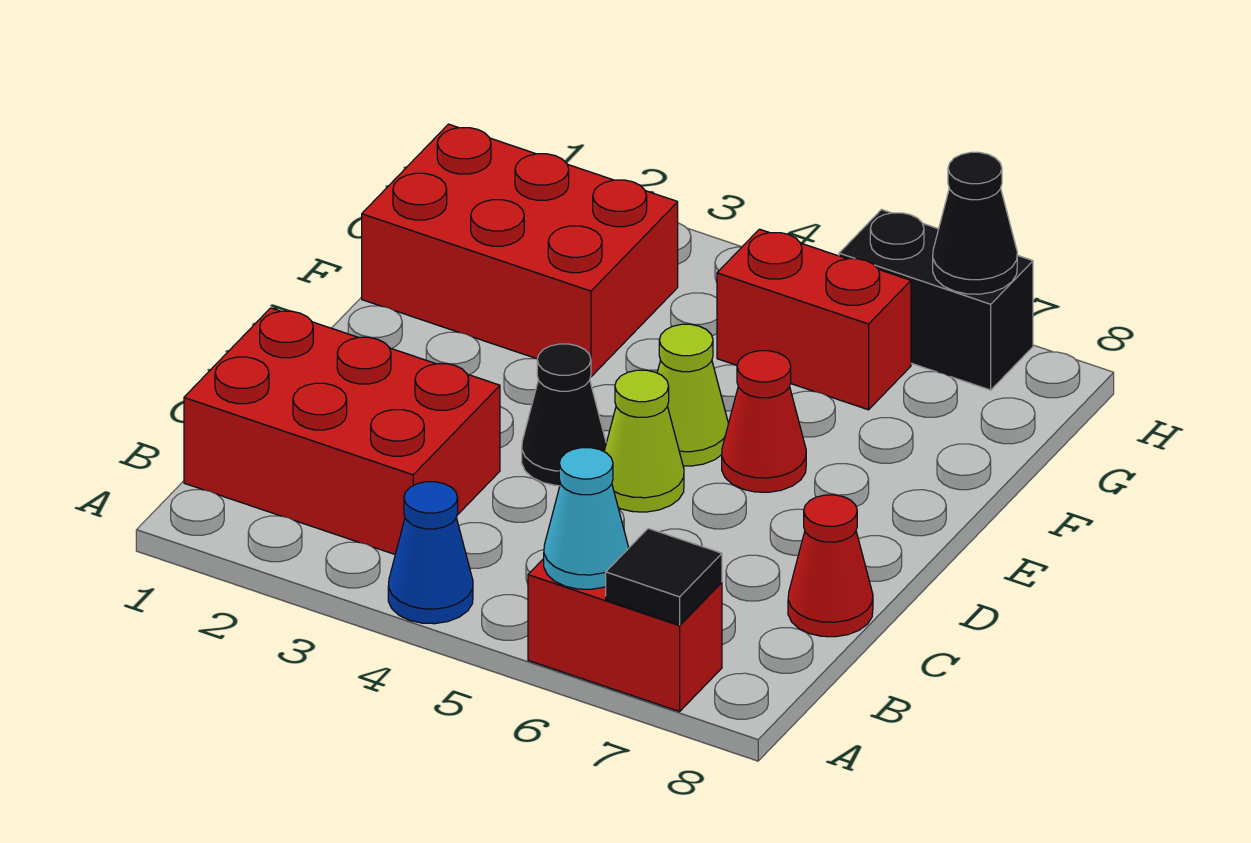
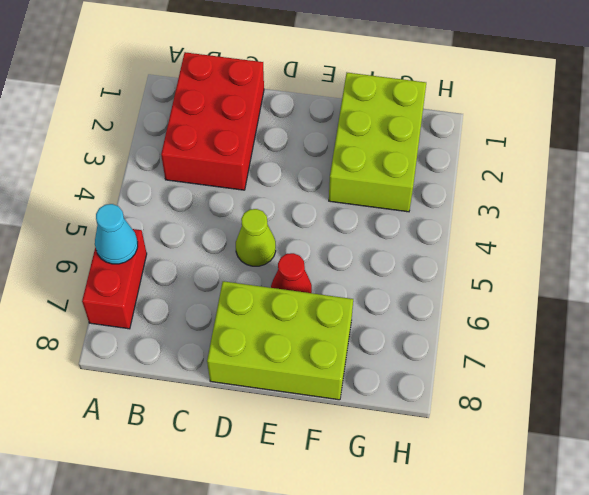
lime brick D7:F8 level 1 -> none
lime brick F1:G3 level 1 -> red brick F1:G3 level 1
none -> blue cone A4 level 1
none -> red cone C8 level 1
none -> black cone D4 level 1

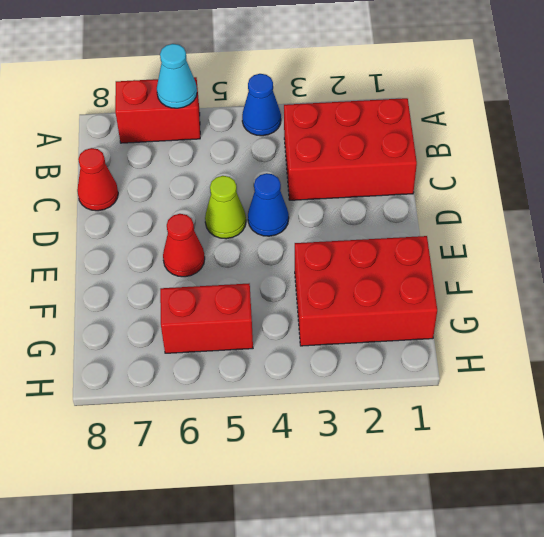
blue cone D4 level 1 -> black cone D4 level 1
none -> lime cone E5 level 1
none -> black brick H6:H7 level 1
none -> black tile A7 level 2

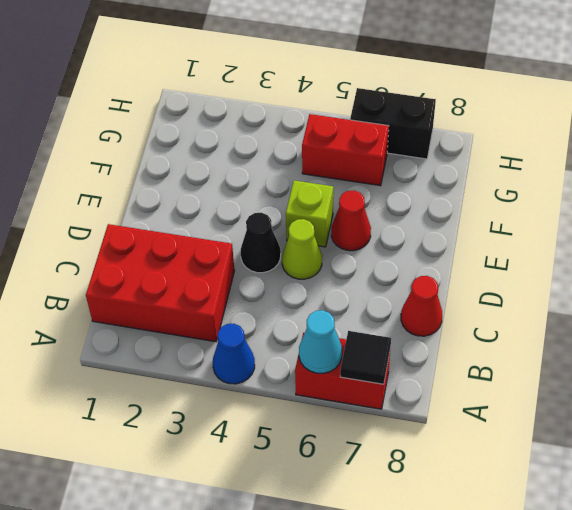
lime brick E5 level 1 -> lime cone E5 level 1
none -> red brick F1:G3 level 1
none -> black cone H7 level 2

